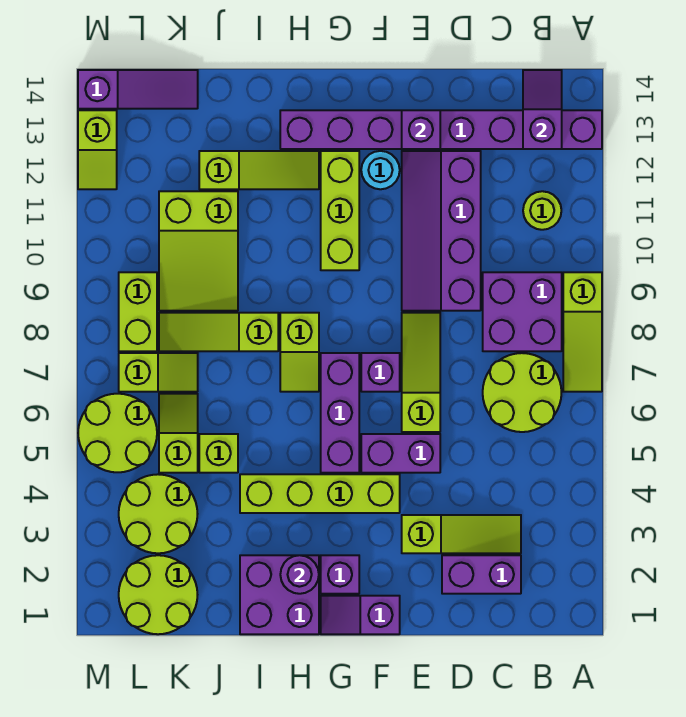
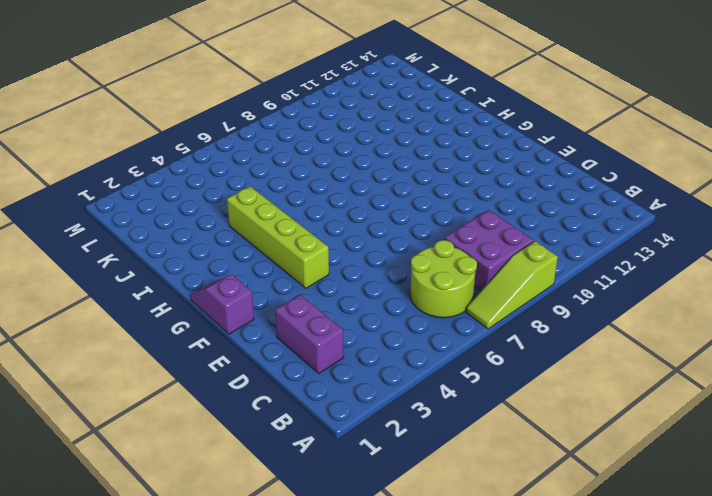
none -> purple brick A13:H13 level 1
none -> lime round brick B11 level 1
none -> lime slope C3:E3 level 1 top E
none -> purple slope D9:E12 level 1 top D

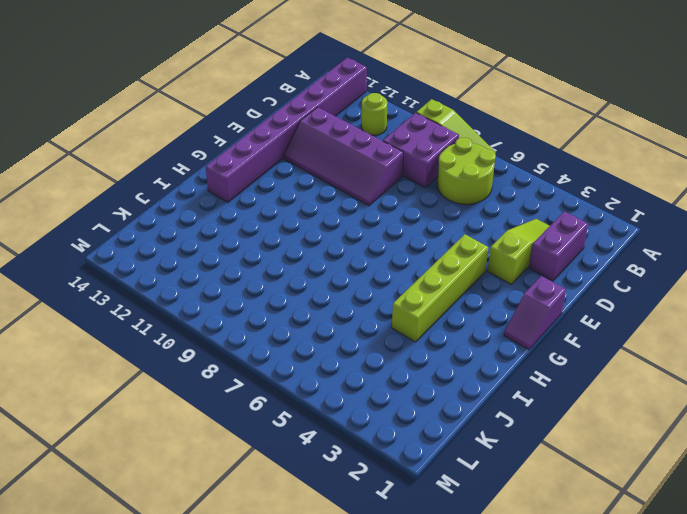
none -> purple brick E5:F5 level 1
none -> lime slope E6:E8 level 1 top 6
none -> purple brick F7 level 1
none -> cyan round brick F12 level 1

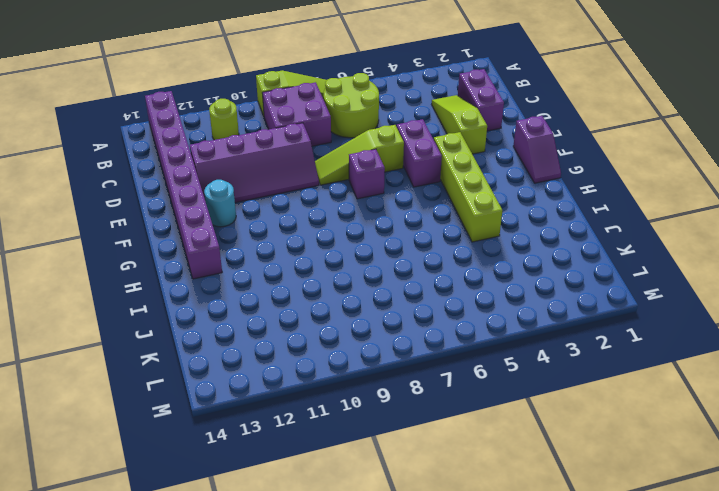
none -> purple brick G2 level 1
none -> purple brick G5:G7 level 1
none -> lime brick G10:G12 level 1
none -> purple brick H1:I2 level 1

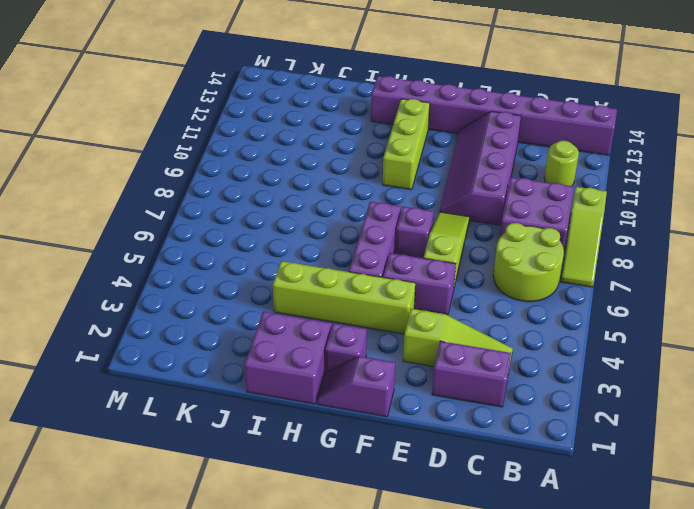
none -> cyan round brick F12 level 1
none -> lime slope H7:H8 level 1 top 8
none -> lime slope H12:J12 level 1 top J
none -> lime slope I8:K8 level 1 top I

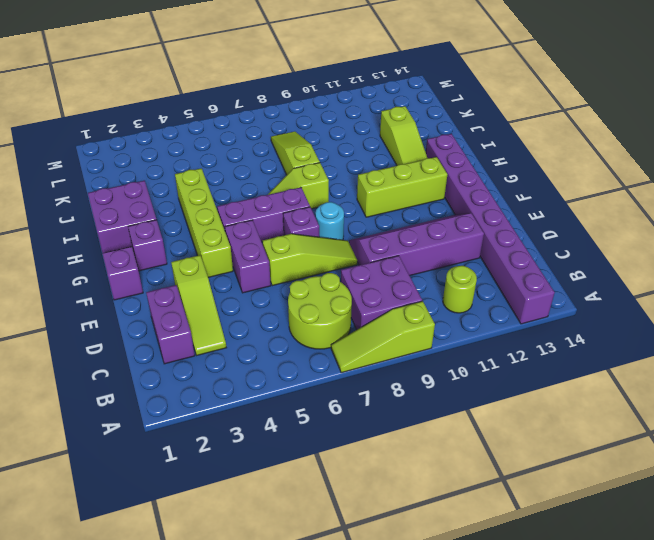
cyan round brick F8 level 1 -> cyan round brick F12 level 1
none -> lime brick J5 level 1
none -> lime slope J9:K11 level 1 top 11
none -> lime round brick K1:L2 level 1
none -> lime round brick K3:L4 level 1

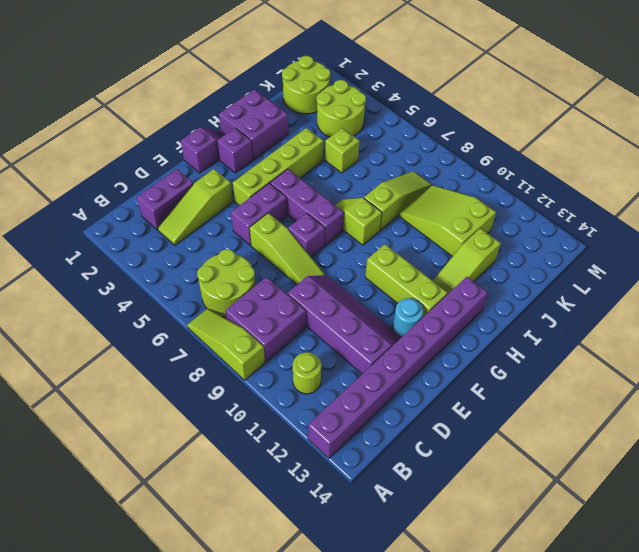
none -> lime slope K5:K6 level 1 top 5
none -> lime slope K7:L7 level 1 top L
none -> purple slope K14:M14 level 1 top M
none -> lime round brick L5:M6 level 1

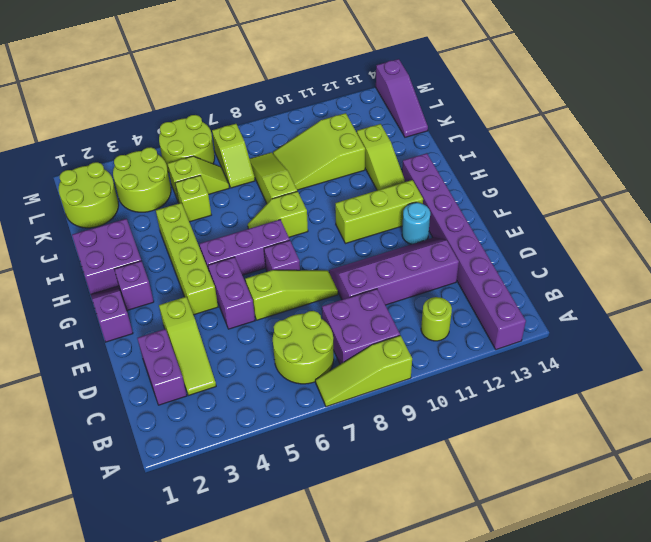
none -> lime brick L8:L9 level 1
none -> lime slope M12:M13 level 1 top 13
none -> purple slope B13:B14 level 2 top 13
none -> purple brick E13 level 2

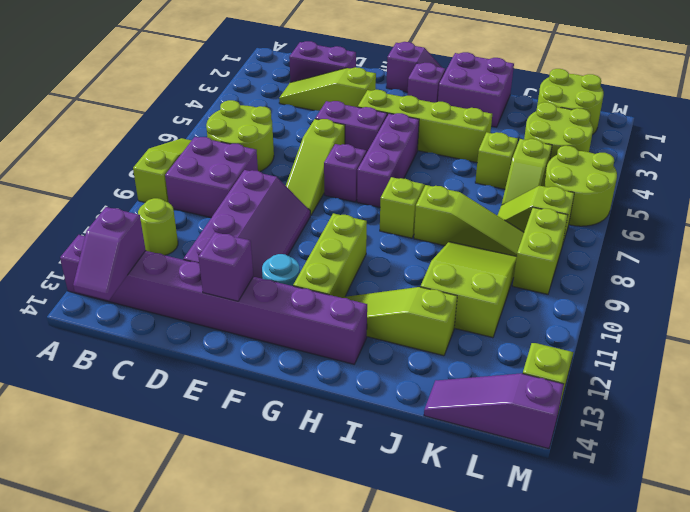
none -> purple round brick H2 level 2

